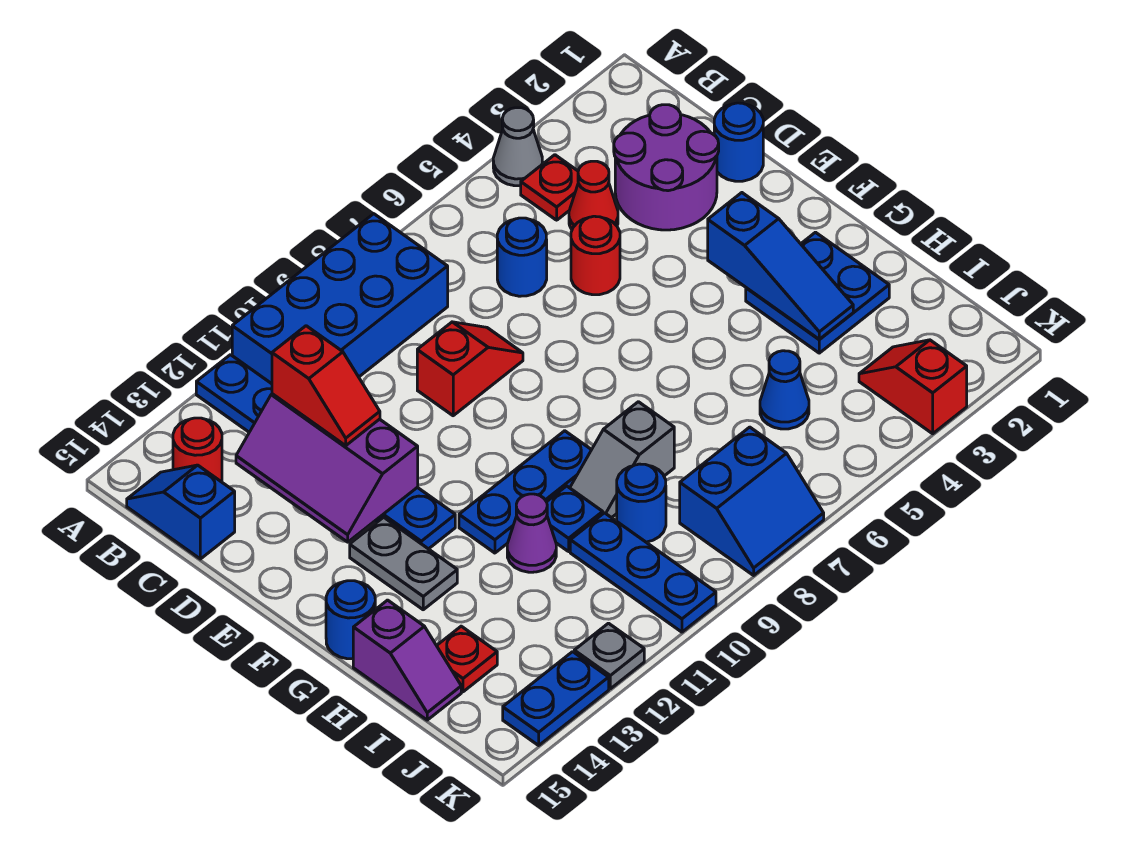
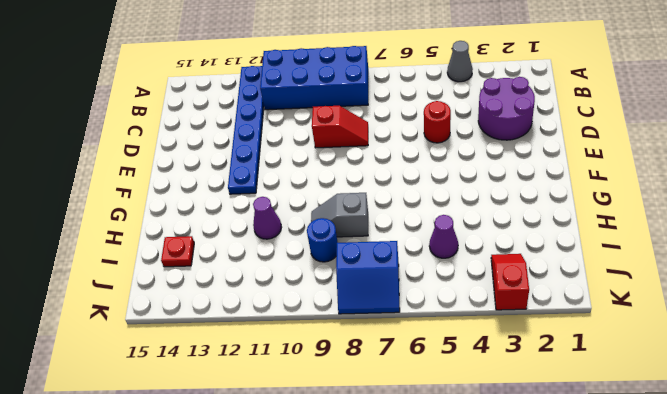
purple cone I5 level 1 -> blue cone I5 level 1
none -> red plate B4 level 1
none -> red round brick B14 level 1
none -> blue slope B15:C15 level 1 top C
none -> red cone C4 level 1

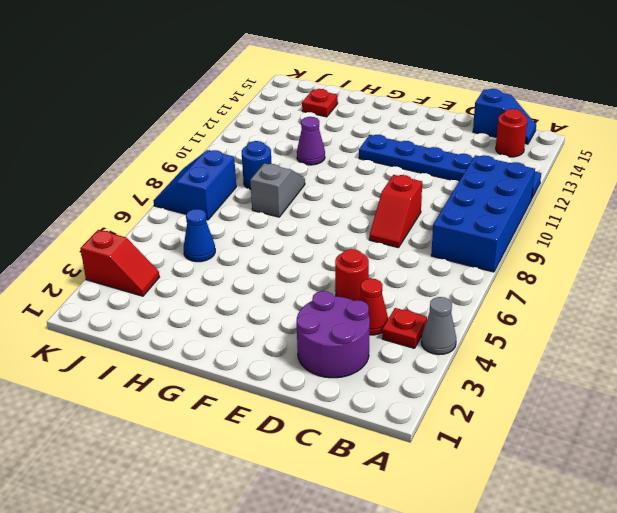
none -> blue round brick C6 level 1
none -> blue round brick D1 level 1
none -> grey plate F13:G13 level 1
none -> blue plate G2:H3 level 1

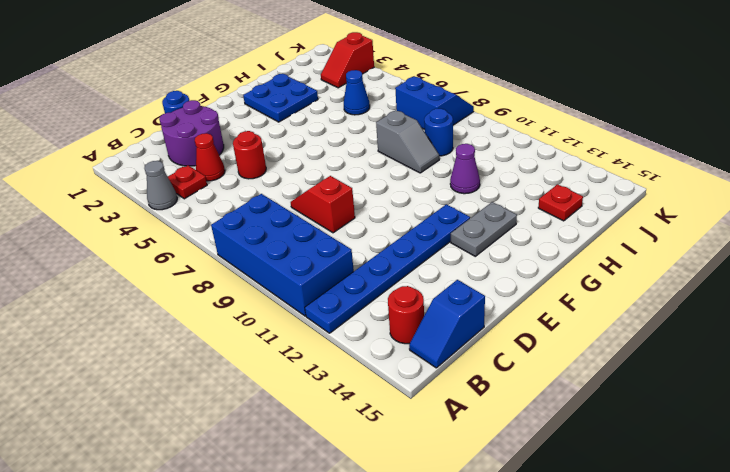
none -> blue round brick C6 level 1
none -> blue plate G9:G11 level 1
none -> blue round brick G15 level 1
none -> blue plate H10 level 1

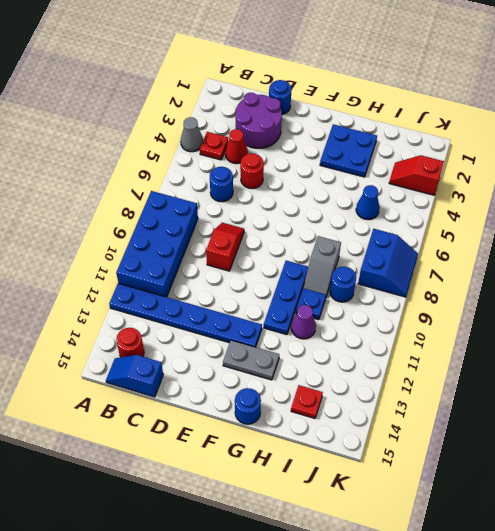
none -> purple slope H15:I15 level 1 top H
none -> blue plate I10:K10 level 1
none -> grey plate K12 level 1
none -> blue plate K13:K14 level 1

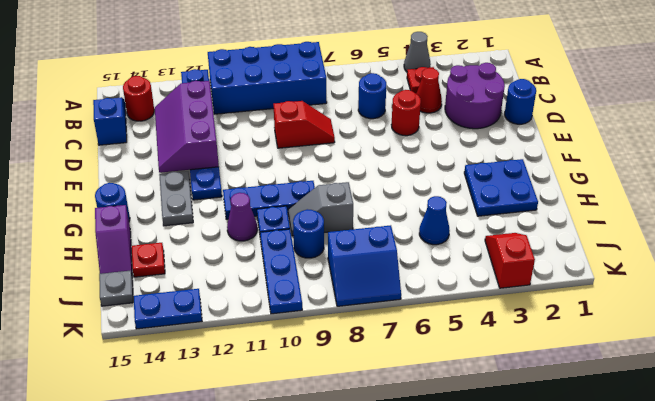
grey plate J15 level 1 -> grey plate K12 level 1
none -> blue slope F3:H3 level 2 top F
none -> red slope C12:D12 level 3 top C

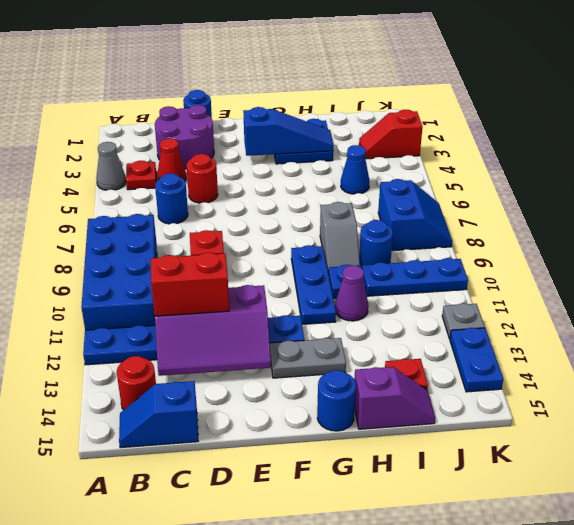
red brick C12:D12 level 3 -> red slope C12:D12 level 3 top C

